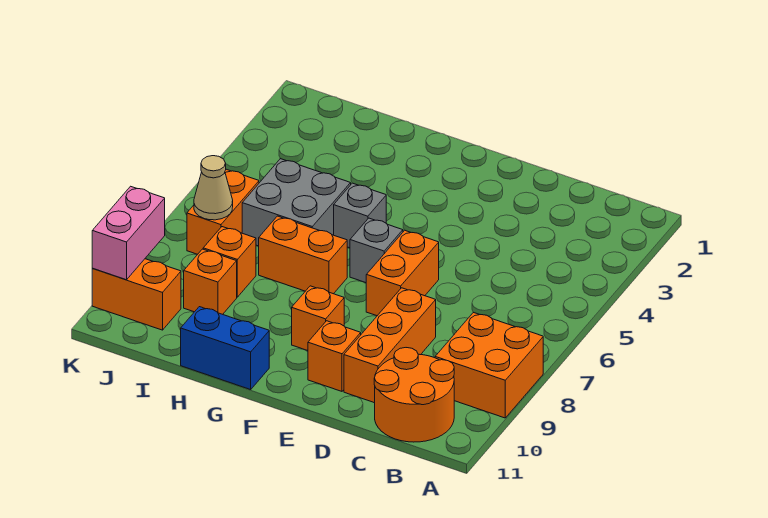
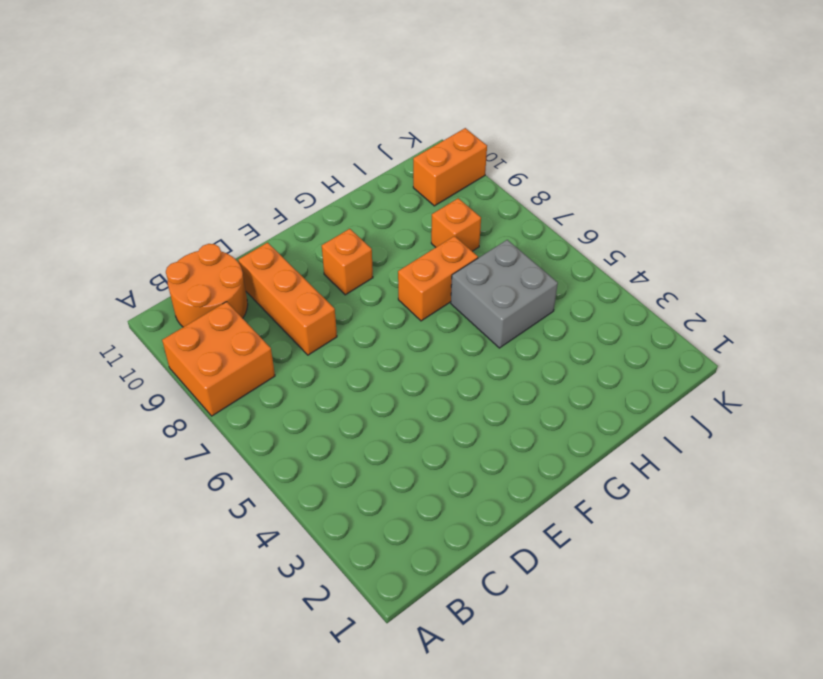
none -> orange brick E6:E7 level 1
none -> orange brick E10 level 1
none -> grey brick F6 level 1

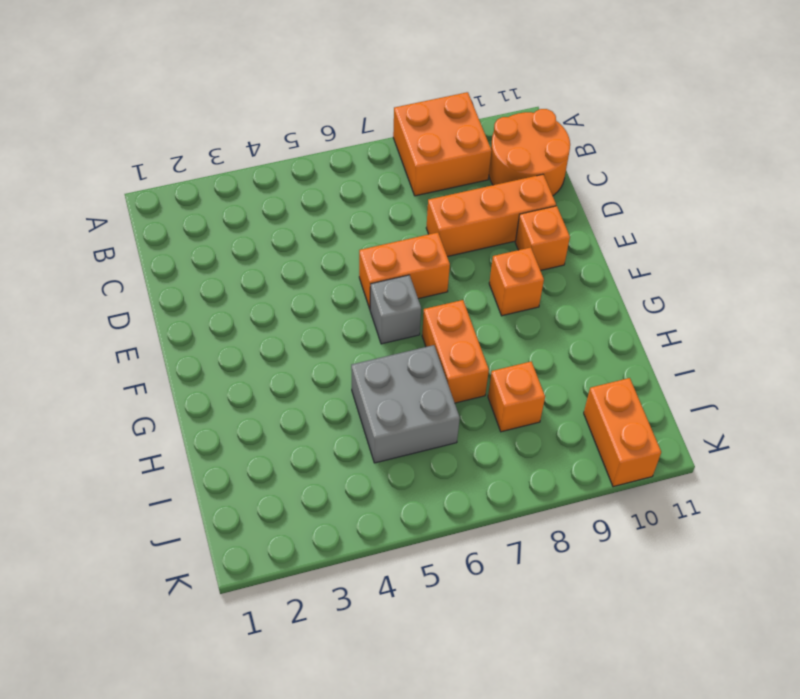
none -> grey brick G5 level 1
none -> blue brick G11:H11 level 1
none -> orange brick I9 level 1

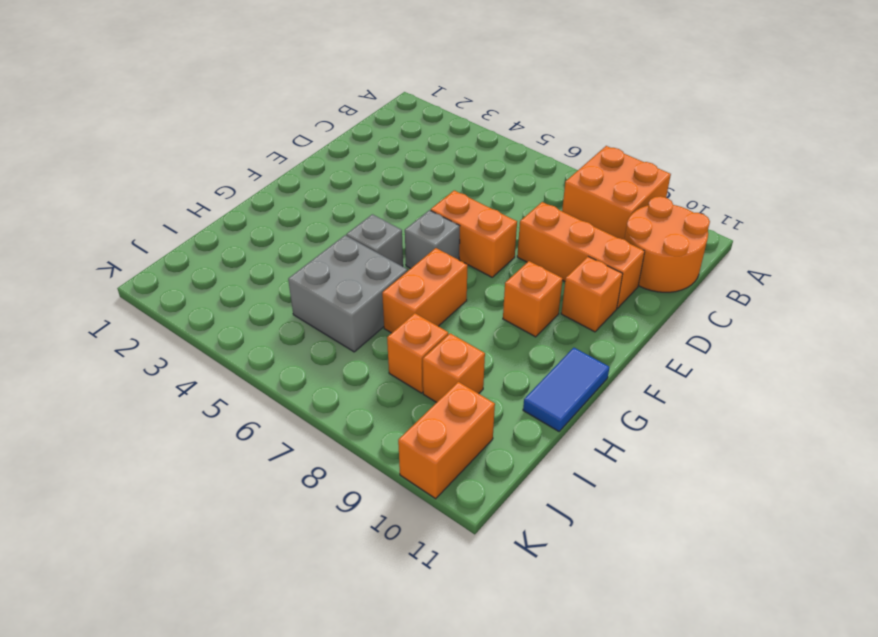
blue tile G11:H11 level 1 -> blue brick G11:H11 level 1
none -> orange brick J6:J7 level 1
none -> tan cone J7 level 2
none -> pink brick K9:K10 level 2

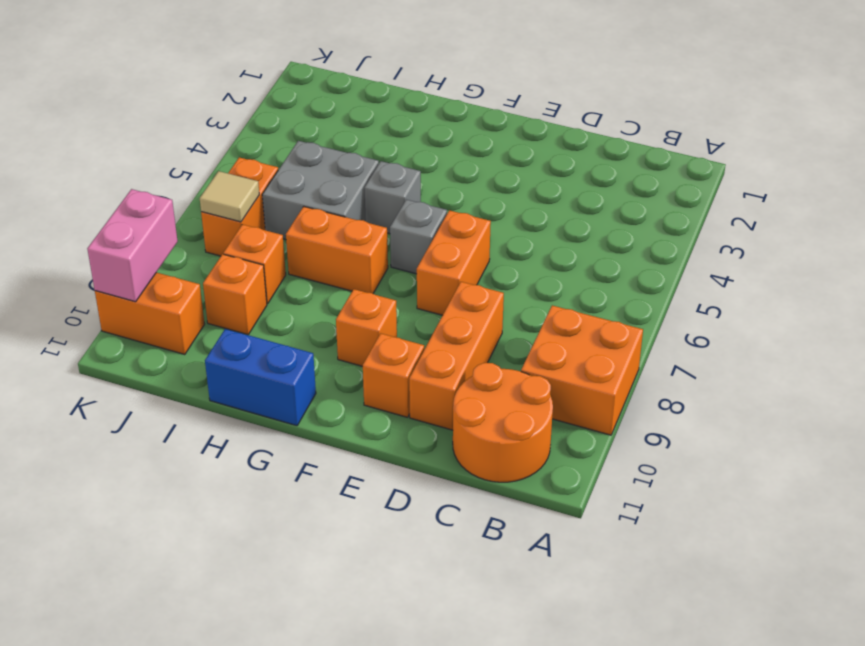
tan tile J7 level 2 -> tan cone J7 level 2

